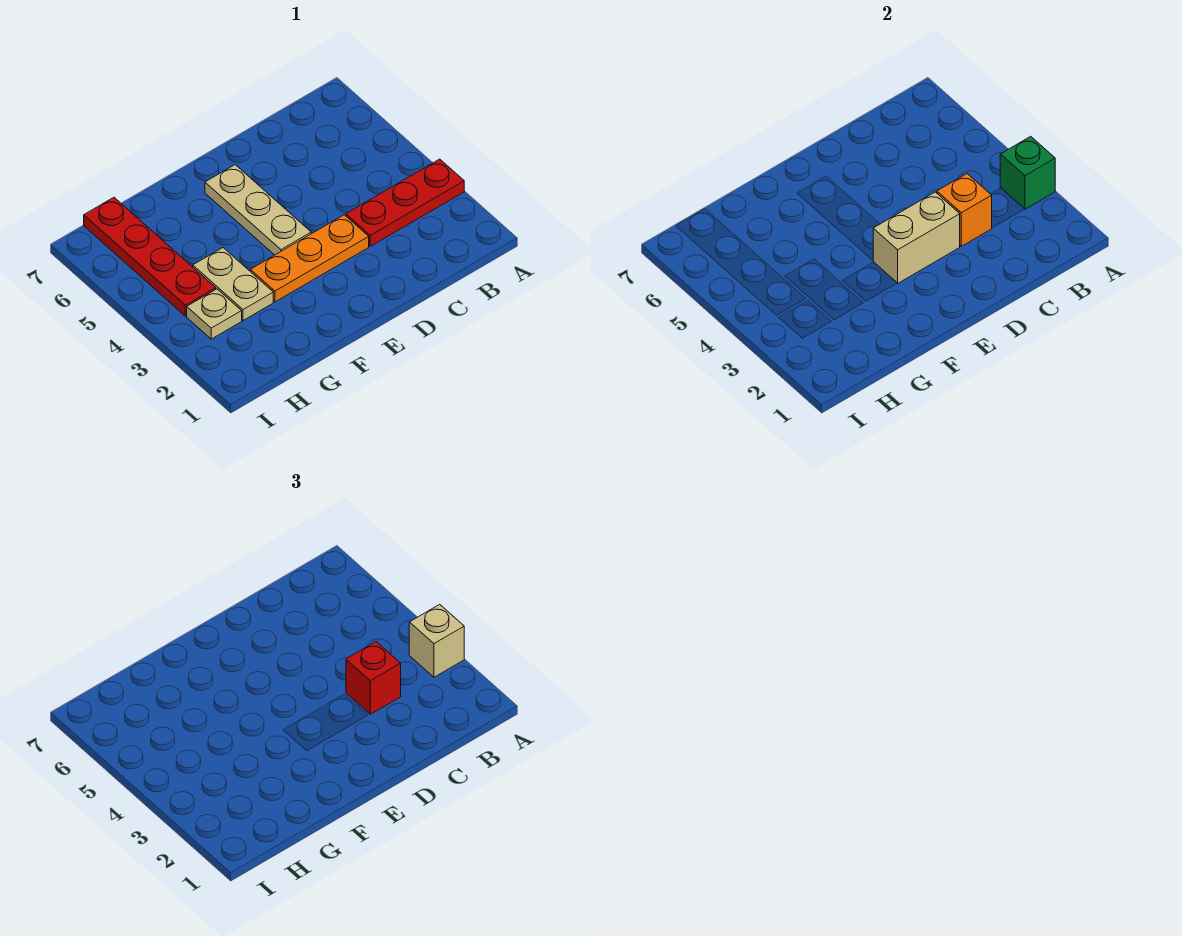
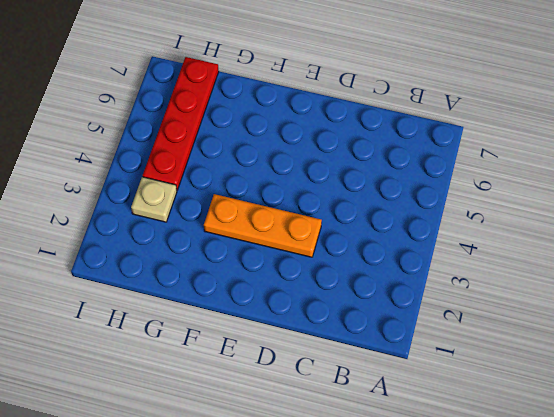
none -> red plate A3:C3 level 1
none -> tan plate E4:E6 level 1

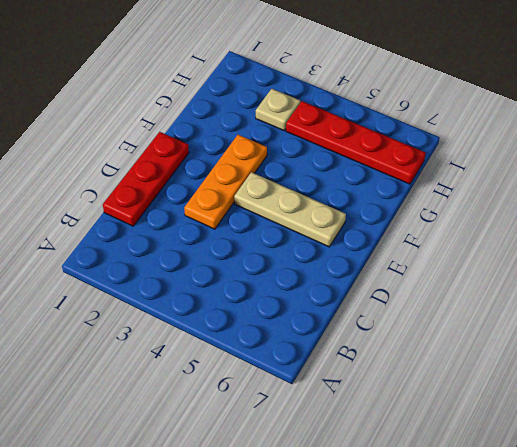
red plate C1:E1 level 1 -> red plate A3:C3 level 1
none -> tan plate G3:G4 level 1
none -> green brick A3 level 2

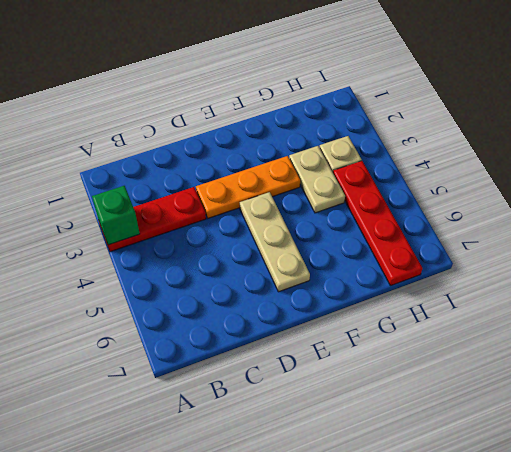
none -> orange brick C3 level 2
none -> tan brick D3:E3 level 2

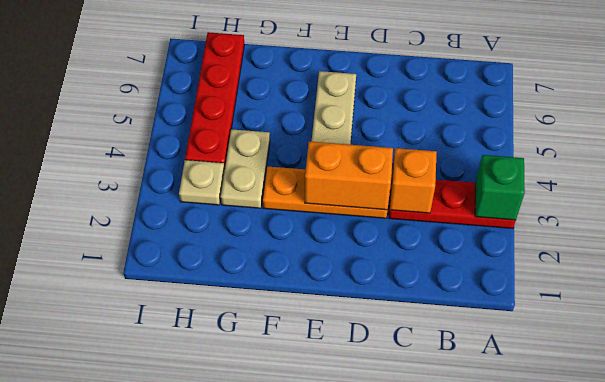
orange brick D3:E3 level 2 -> tan brick D3:E3 level 2
none -> tan brick A3 level 3
none -> red brick C3 level 3

